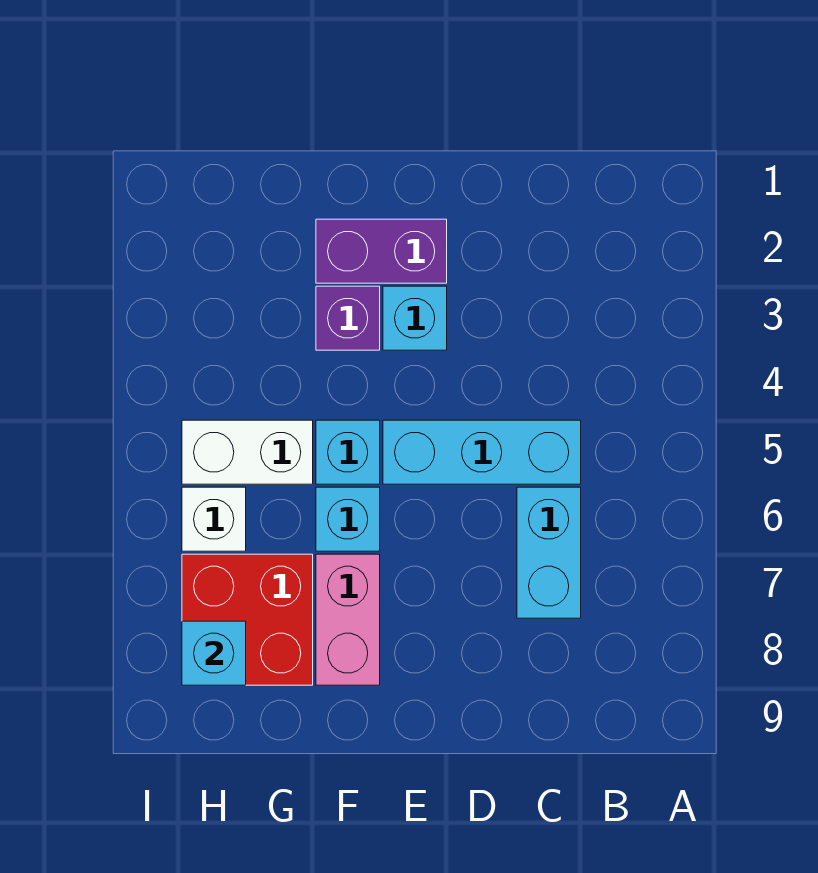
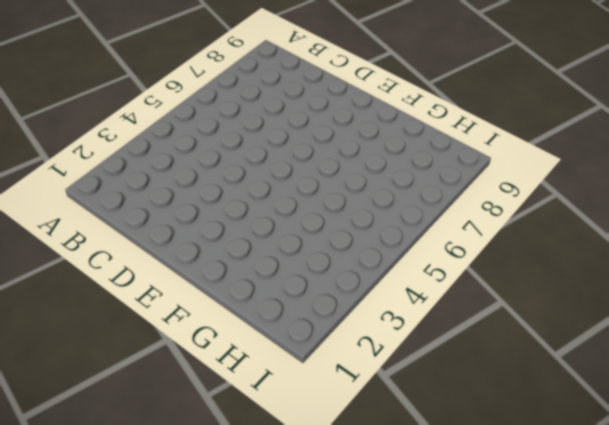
none -> cyan brick C5:E5 level 1
none -> cyan brick C6:C7 level 1
none -> purple brick E2:F2 level 1

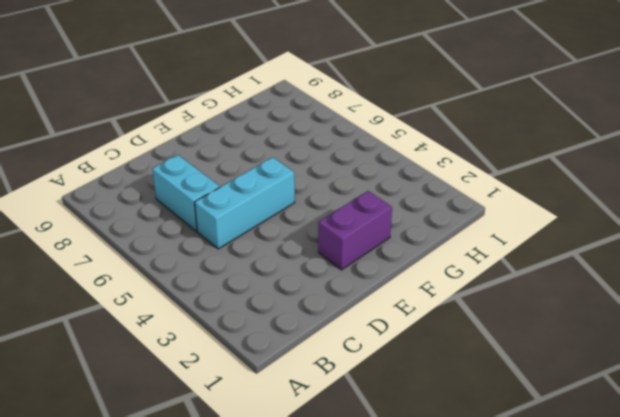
none -> cyan brick E3 level 1
none -> purple brick F3 level 1
none -> cyan brick F5 level 1

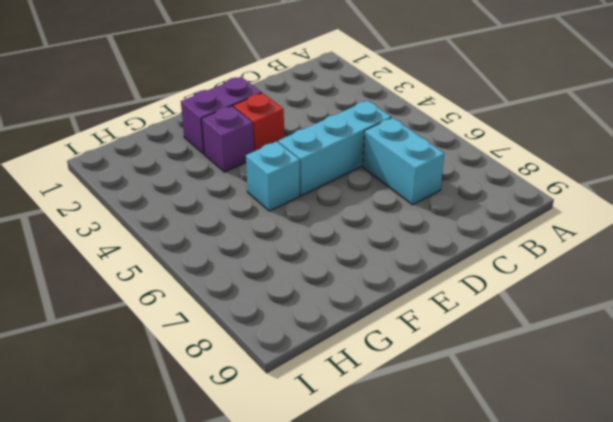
red brick E3 level 1 -> cyan brick E3 level 1
none -> cyan brick F6 level 1
none -> pink brick F7:F8 level 1
none -> white brick G5:H5 level 1

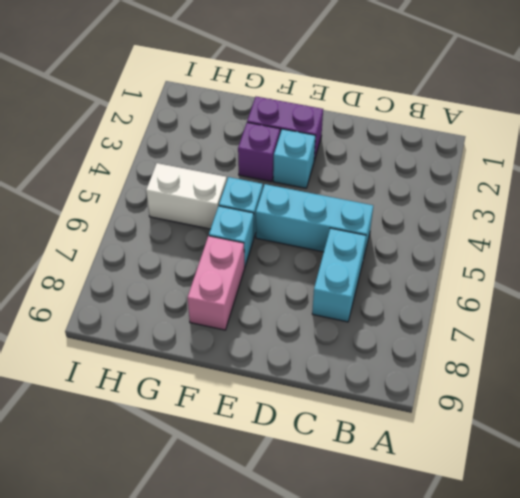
none -> red brick G7:H8 level 1
none -> white brick H6 level 1
none -> cyan brick H8 level 2

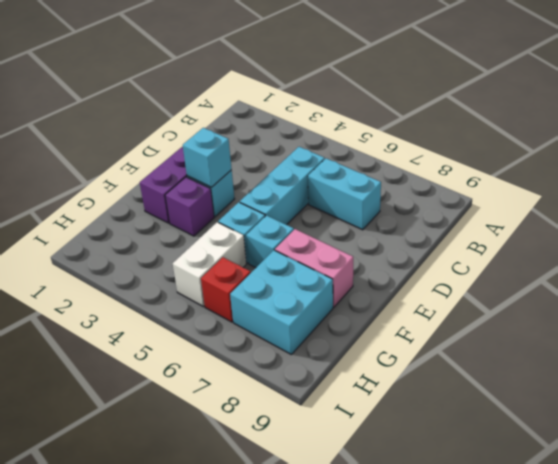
cyan brick E3 level 2 -> cyan brick H8 level 2
cyan brick G7:H8 level 1 -> red brick G7:H8 level 1
red brick H6 level 1 -> white brick H6 level 1

